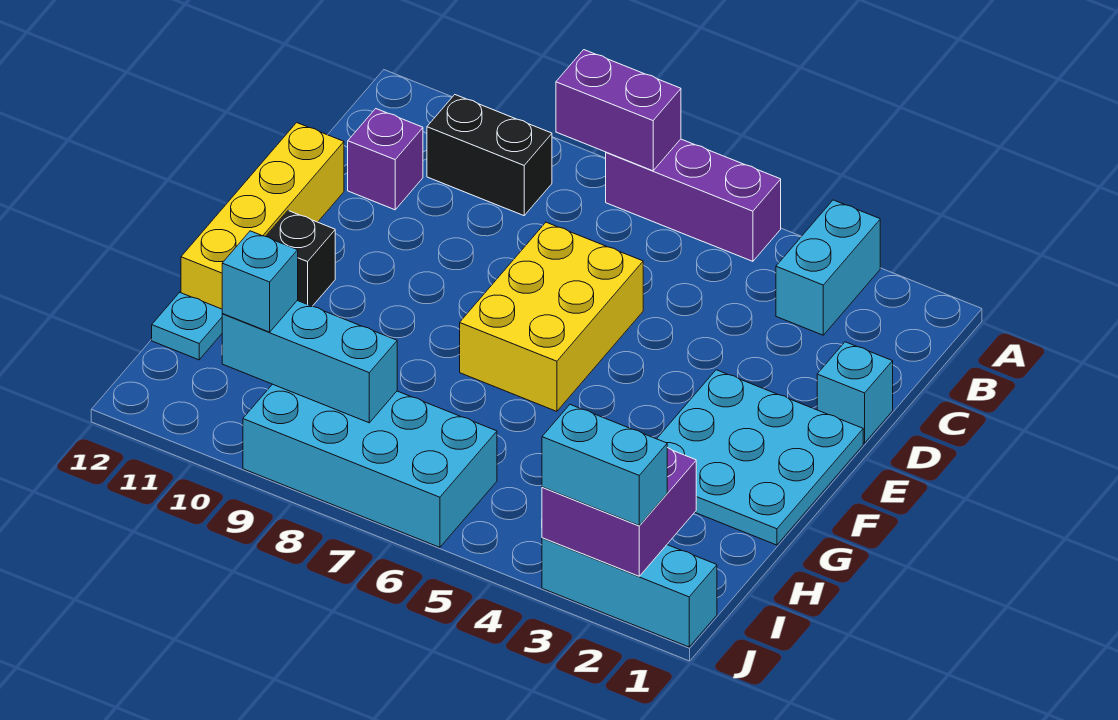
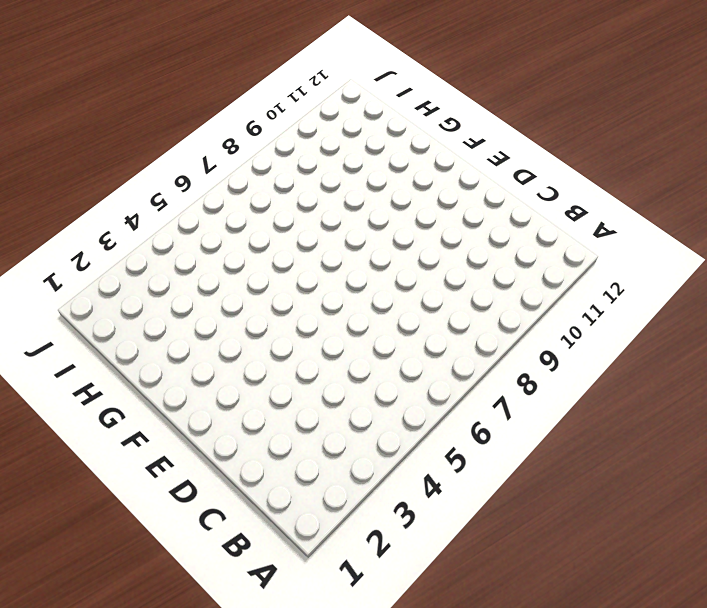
none -> cyan brick A3:B3 level 1
none -> purple brick A5:A7 level 1
none -> black brick B9:B10 level 1

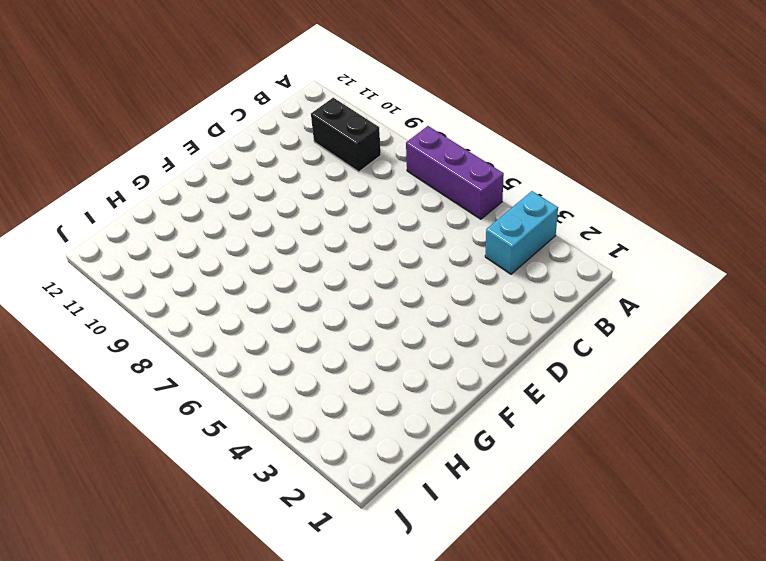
none -> purple brick C11 level 1
none -> cyan brick D1 level 1
none -> yellow brick D6:F7 level 1

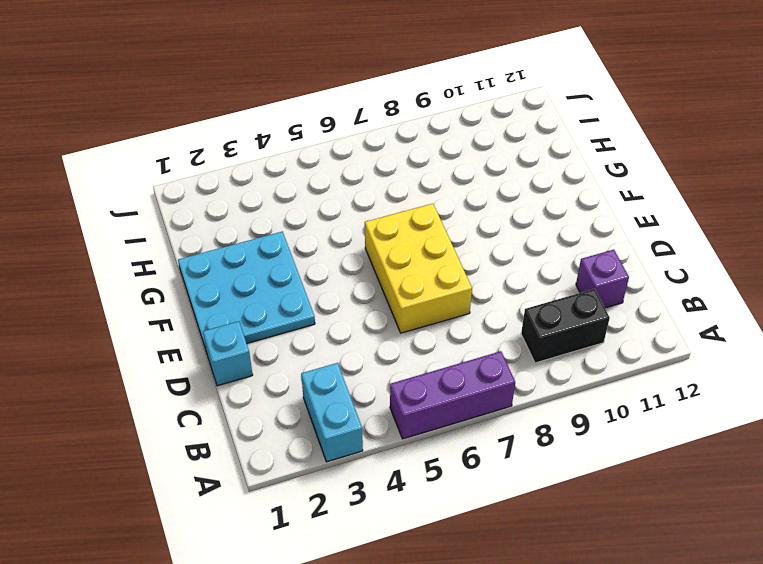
none -> yellow brick D12:G12 level 1
none -> black brick F11 level 1
none -> cyan plate H12 level 1

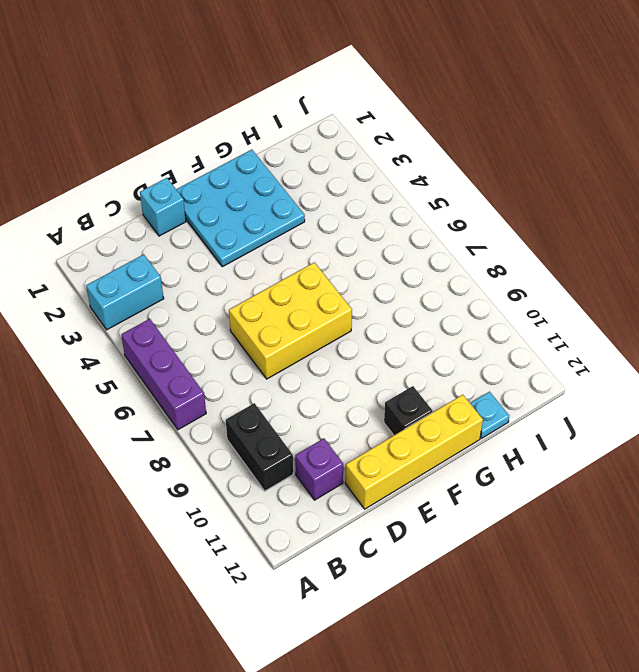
none -> cyan brick I6:J9 level 1
none -> cyan brick J1:J3 level 1
none -> purple brick A7:A8 level 2

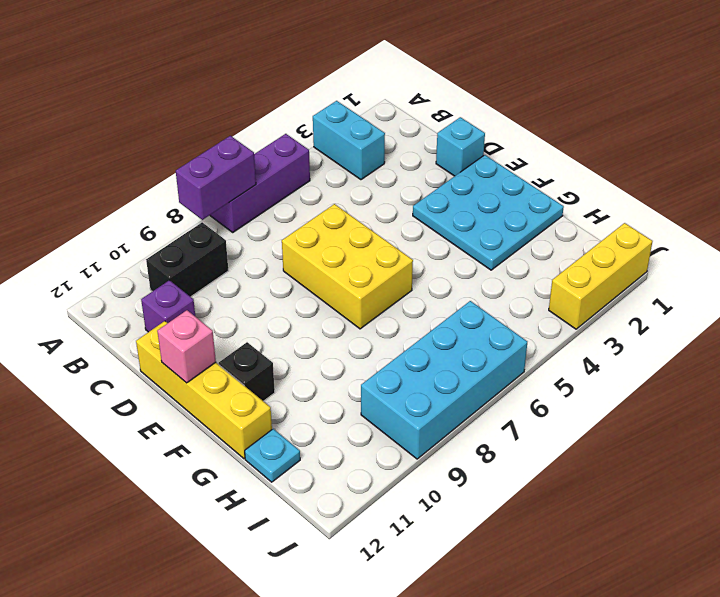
pink brick E12 level 2 -> none
yellow brick J1:J3 level 1 -> cyan brick J1:J3 level 1
none -> purple brick I2:J3 level 2
none -> cyan brick I8:I10 level 2
none -> cyan brick I10 level 3

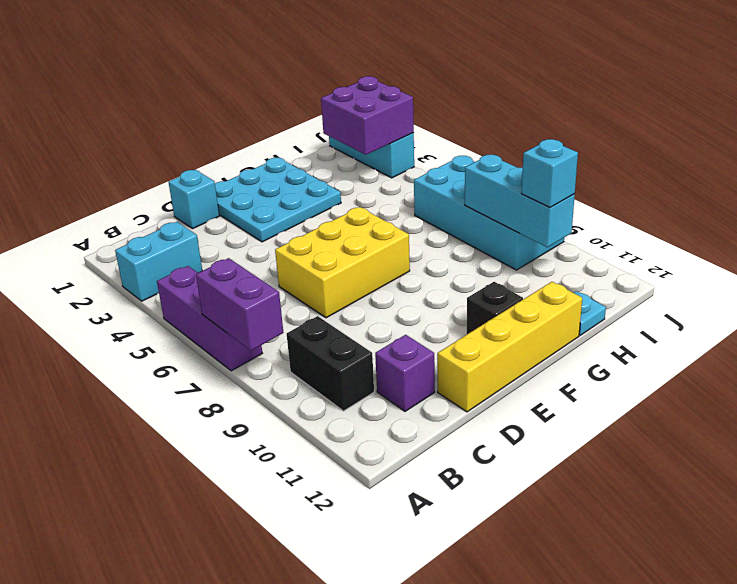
none -> cyan brick J2:J3 level 3

